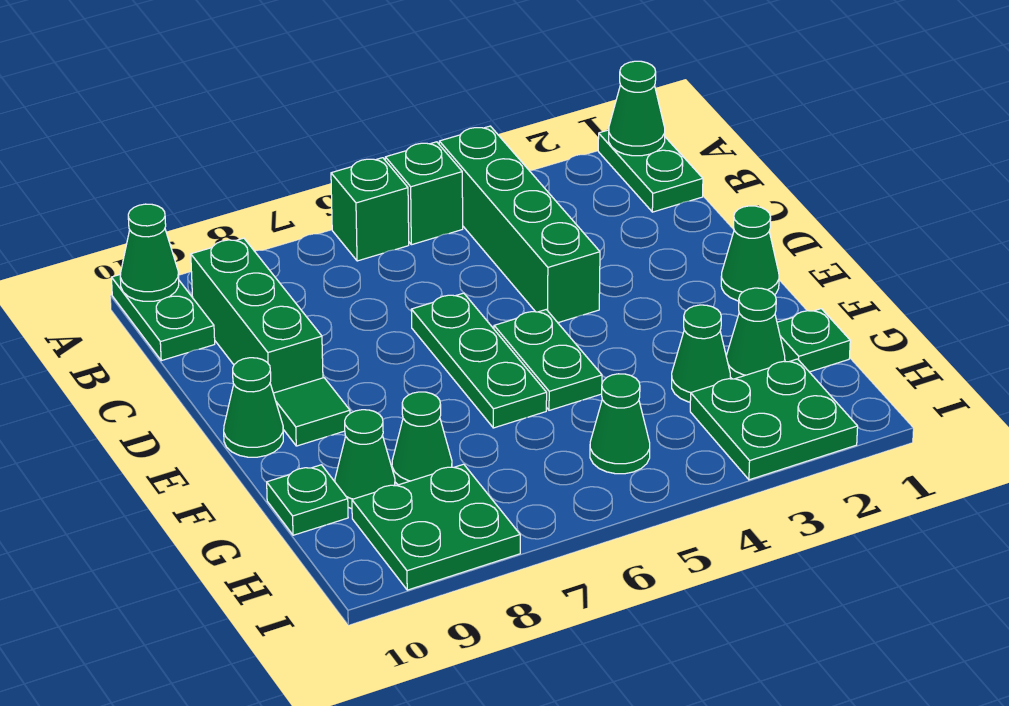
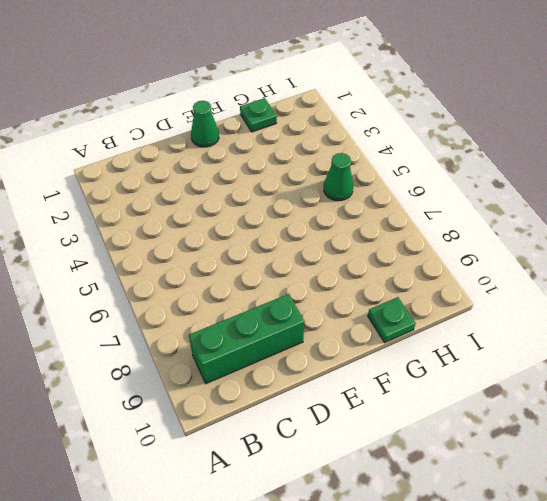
none -> green plate A1:B1 level 1
none -> green brick A4:D4 level 1
none -> green brick A5 level 1

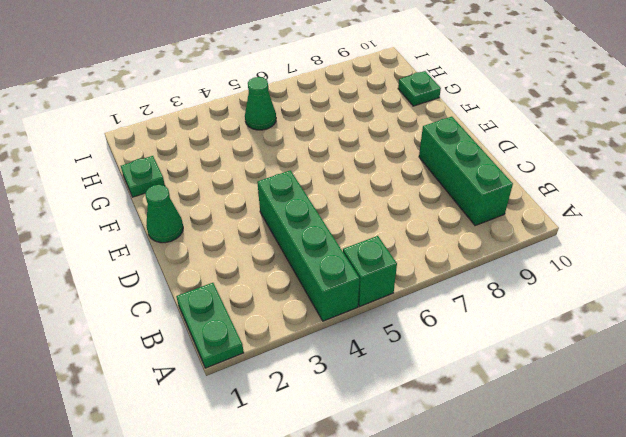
none -> green brick A6 level 1
none -> green plate A10:B10 level 1
none -> green plate D6:F6 level 1

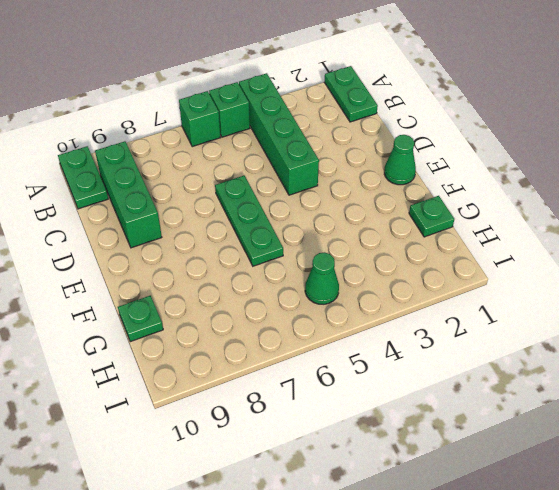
none -> green plate E5:F5 level 1
none -> green tile E9 level 1
none -> green cone E10 level 1

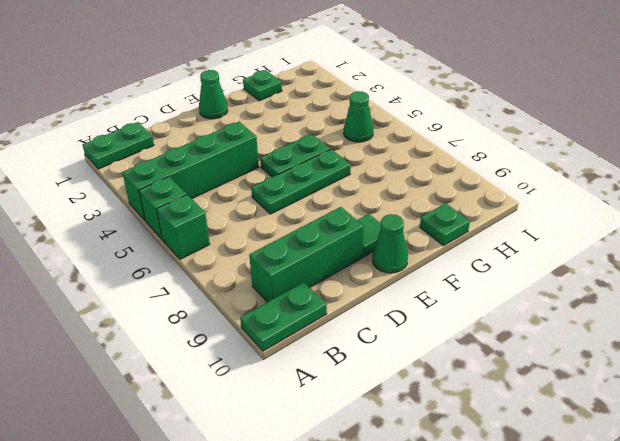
none -> green cone G2 level 1
none -> green cone G3 level 1
none -> green cone G8 level 1

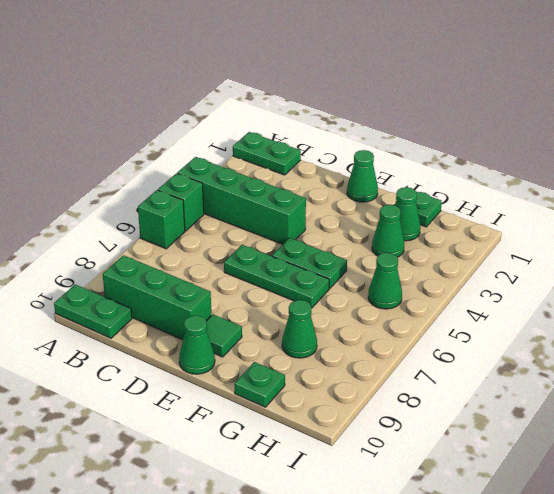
none -> green cone G9 level 1
none -> green plate H2:I3 level 1
none -> green plate H8:I9 level 1

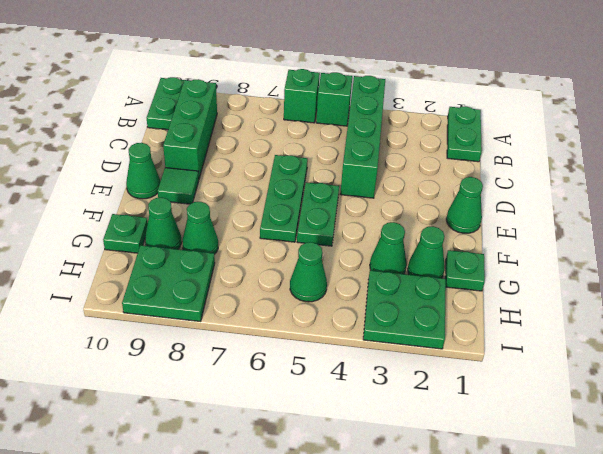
none -> green cone A1 level 2
none -> green cone A10 level 2

